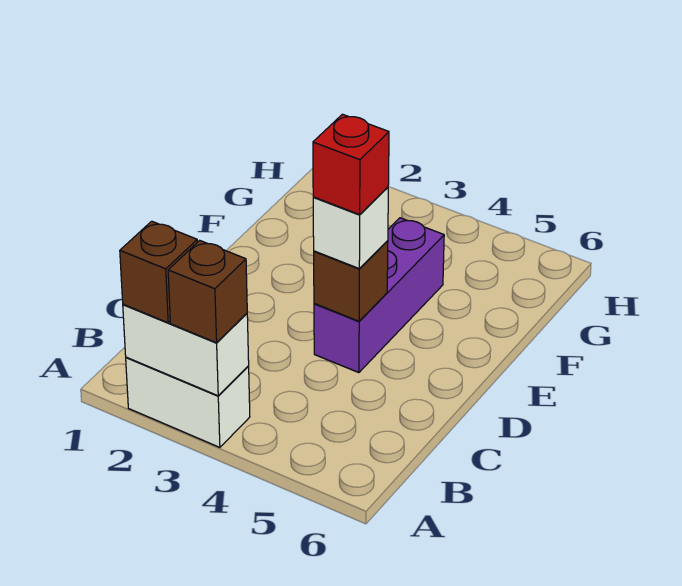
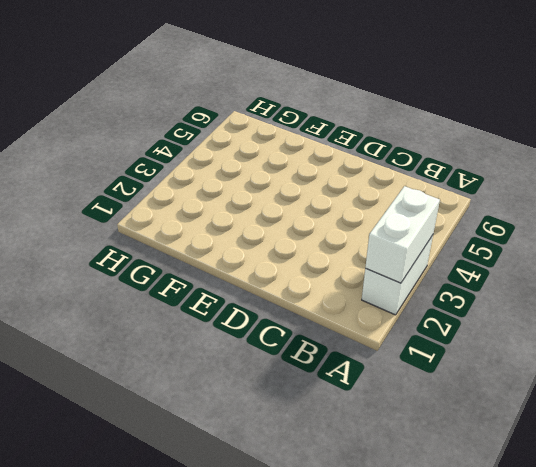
none -> purple brick D4:F4 level 1
none -> brown brick D4 level 2

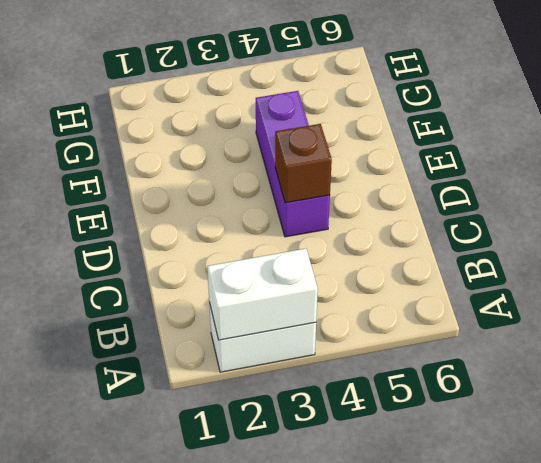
none -> brown brick A2 level 3
none -> brown brick A3 level 3

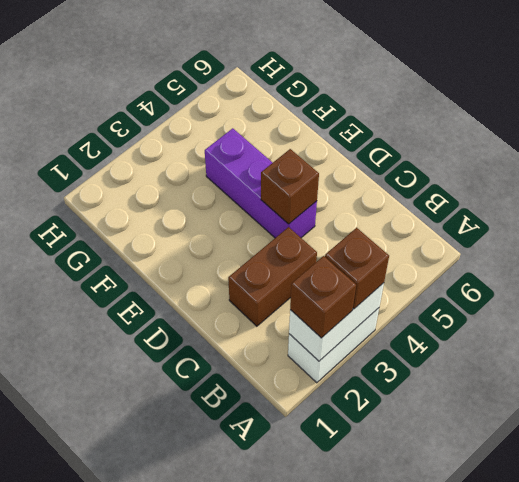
brown brick C2:C3 level 1 -> none
none -> white brick D4 level 3
none -> red brick D4 level 4

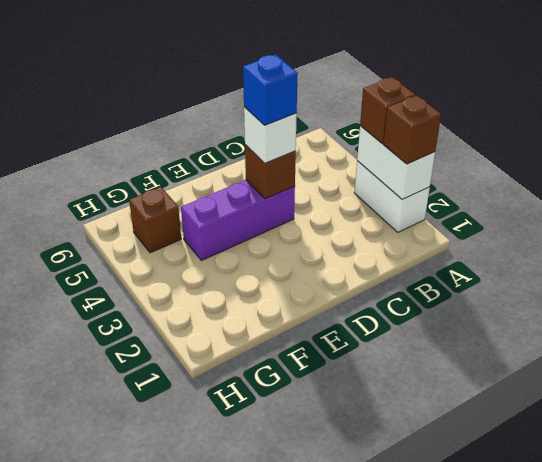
blue brick D4 level 4 -> red brick D4 level 4
brown brick G5 level 1 -> none

